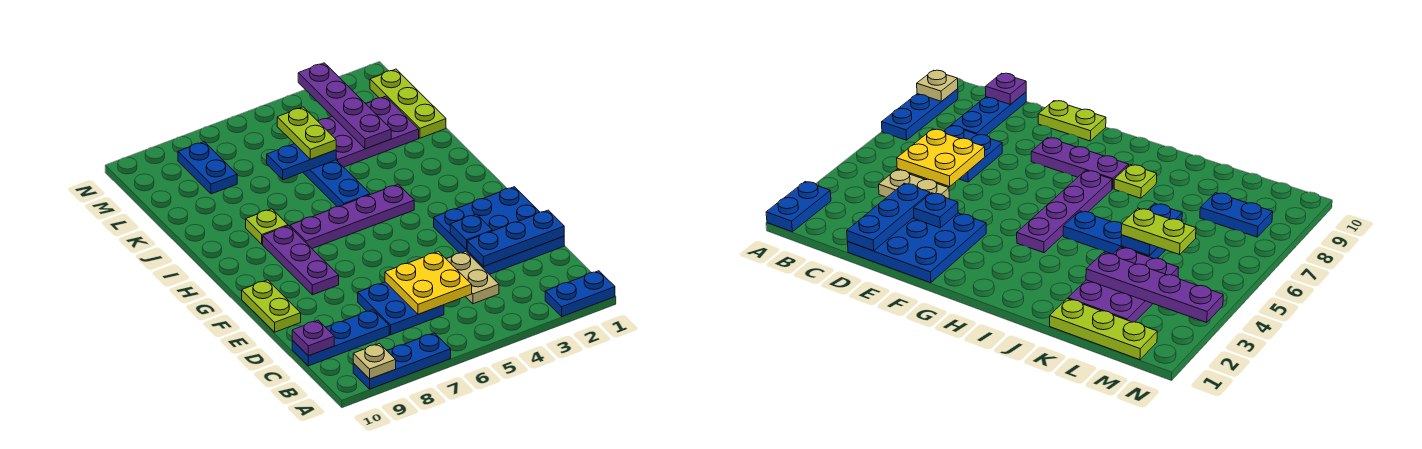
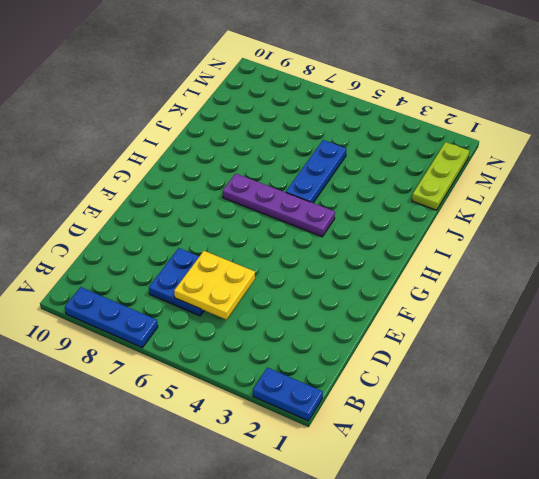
none -> tan plate C4:D4 level 1
none -> blue plate C8:C10 level 1
none -> blue plate D1:F3 level 1

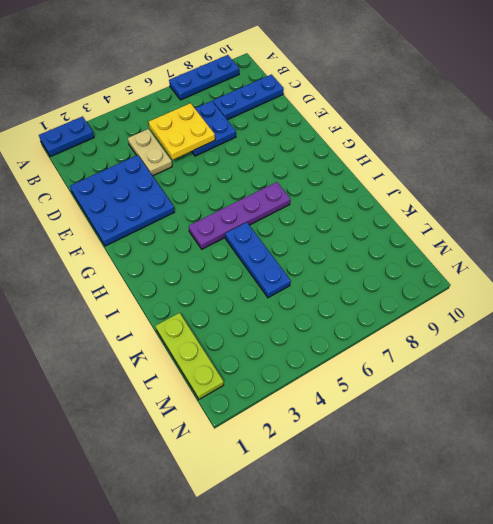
none -> lime plate E10:F10 level 1
none -> purple plate F8:H8 level 1
none -> lime plate I8 level 1

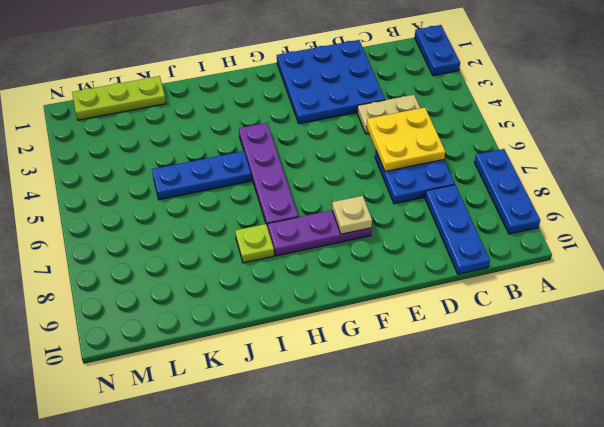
tan plate F8 level 2 -> tan plate A9 level 2
none -> lime plate E10:F10 level 1
none -> purple plate K2:L4 level 1
none -> blue plate L8:M8 level 1

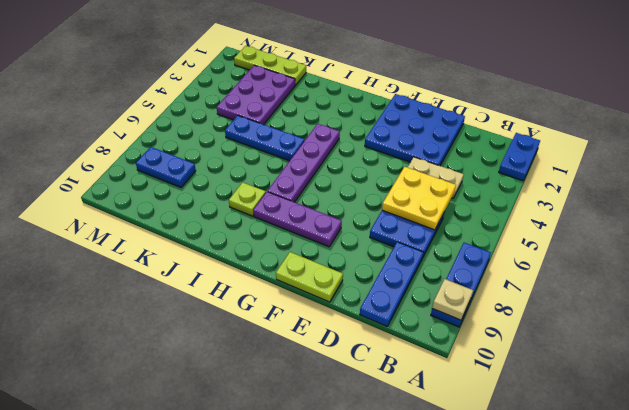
none -> purple plate C10 level 2
none -> blue plate D1:D3 level 2
none -> blue plate E3 level 2

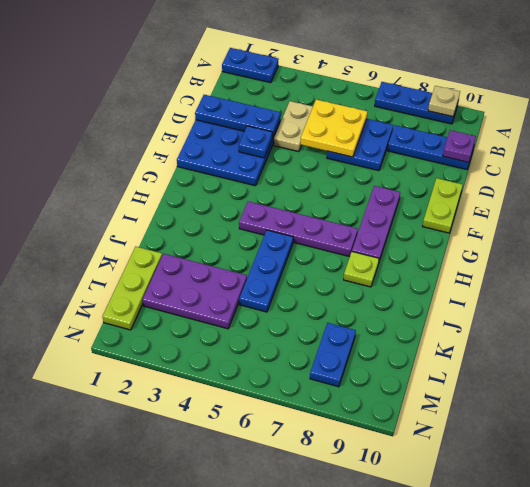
none -> purple plate K3:N3 level 2
none -> blue plate K5:K6 level 2
none -> lime plate K5:L5 level 3

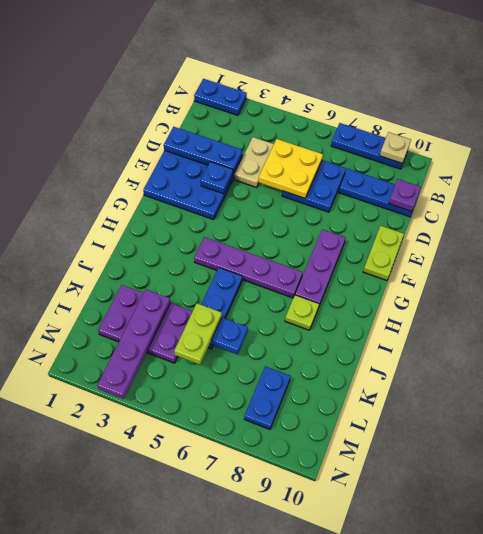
none -> lime plate K1:M1 level 1

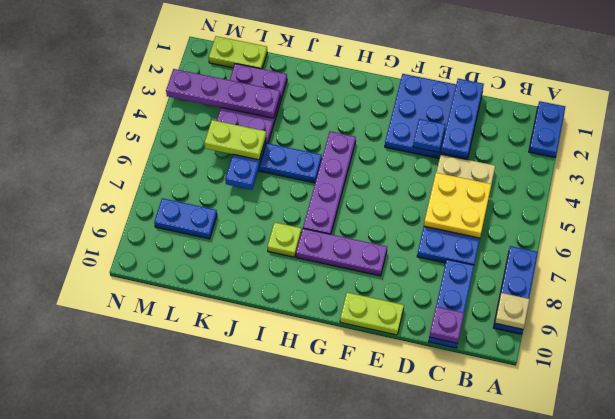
lime plate L1:M1 level 1 -> lime plate K1:M1 level 1

